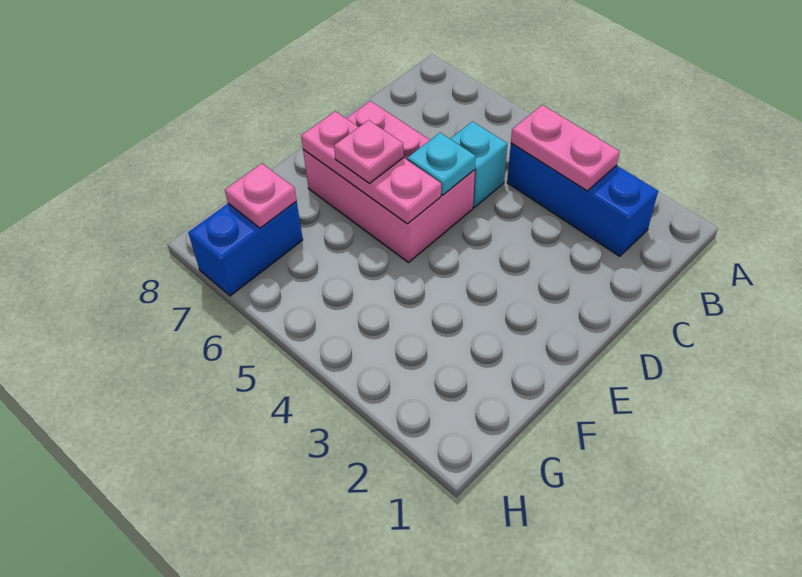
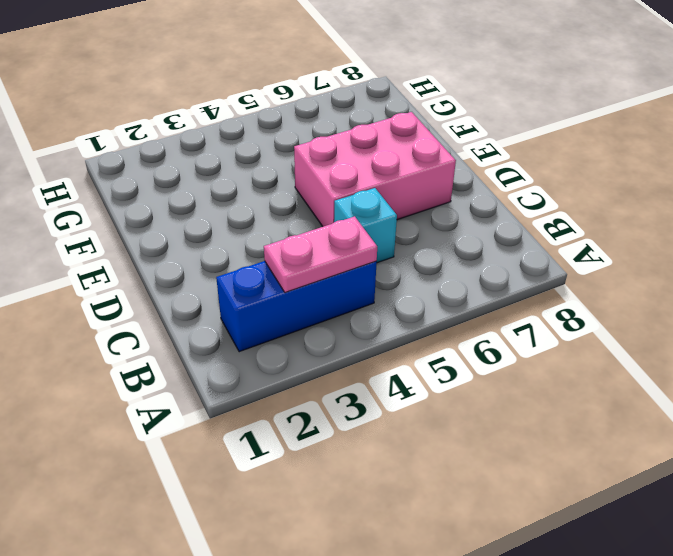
none -> blue brick G7:H7 level 1
none -> cyan plate D5 level 2

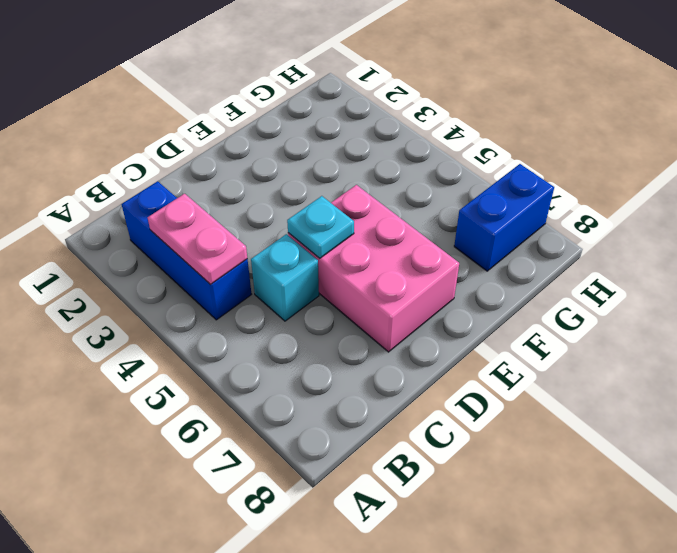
none -> pink plate E5:E7 level 2
none -> pink plate G7 level 2

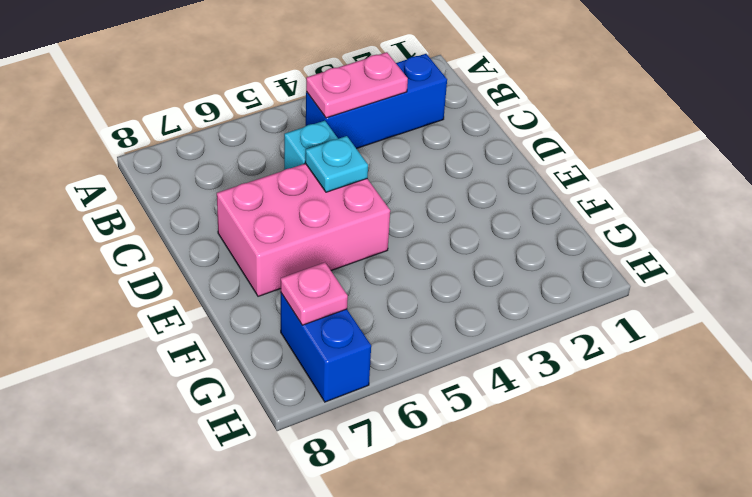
none -> pink plate E5:E7 level 2
none -> pink plate E6 level 3

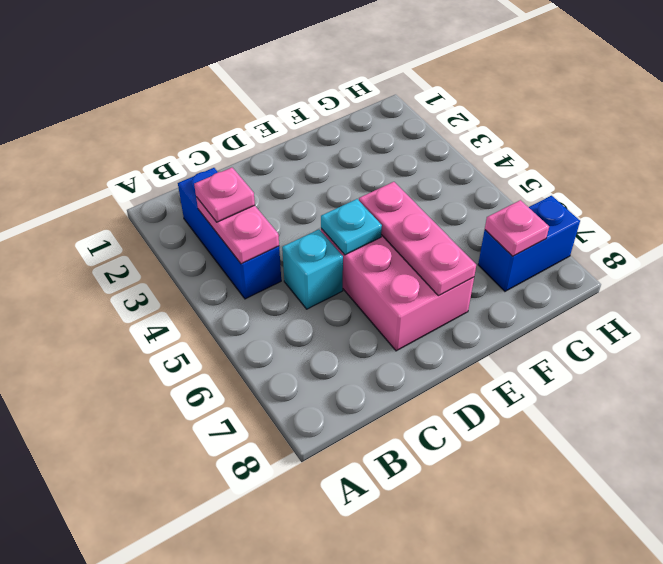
pink plate B3 level 3 -> pink plate E6 level 3

